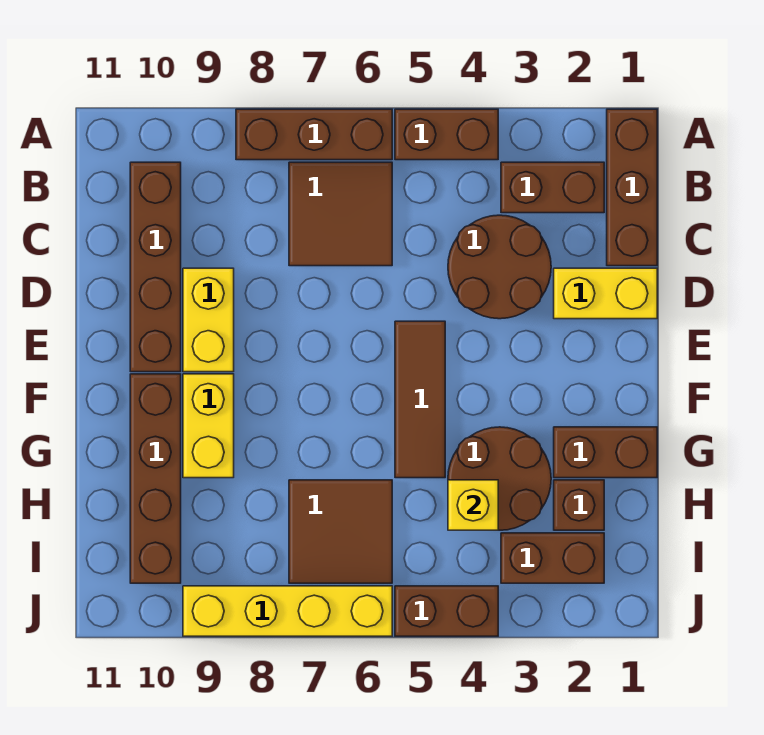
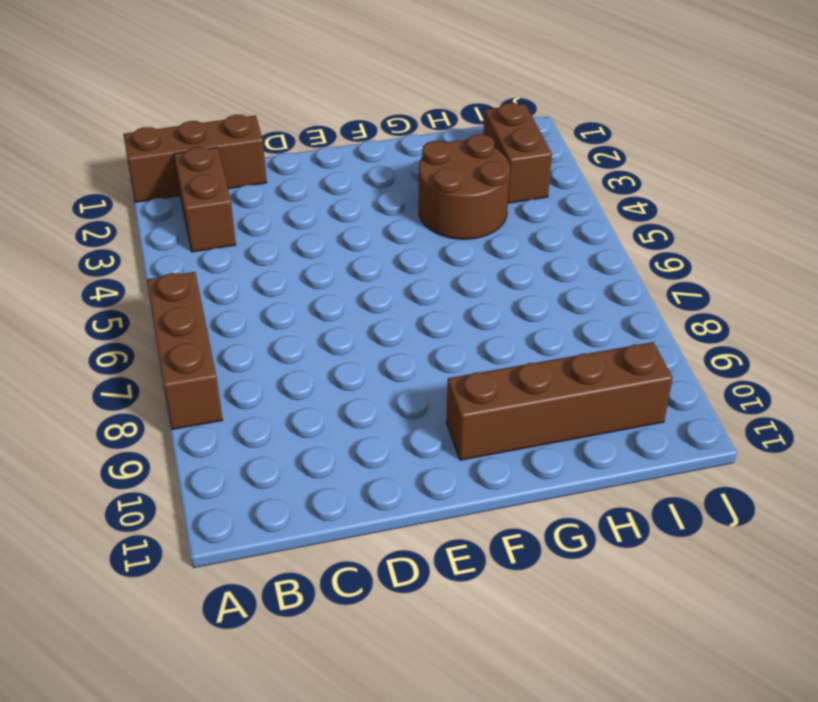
none -> brown brick A4:A5 level 1
none -> brown tile B6:C7 level 1
none -> brown brick B10:E10 level 1

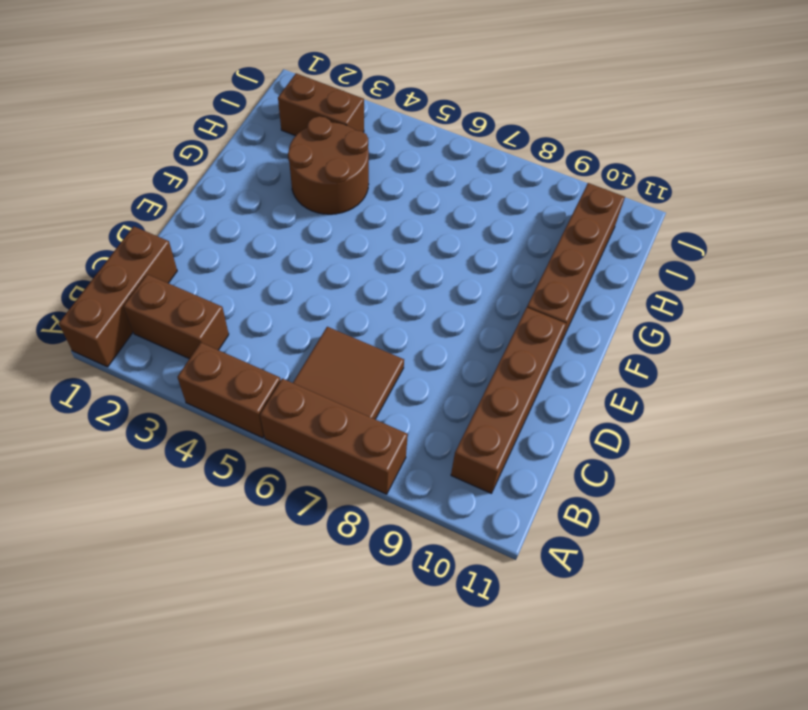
none -> brown round brick C3:D4 level 1
none -> yellow brick D1:D2 level 1
none -> yellow brick D9:E9 level 1

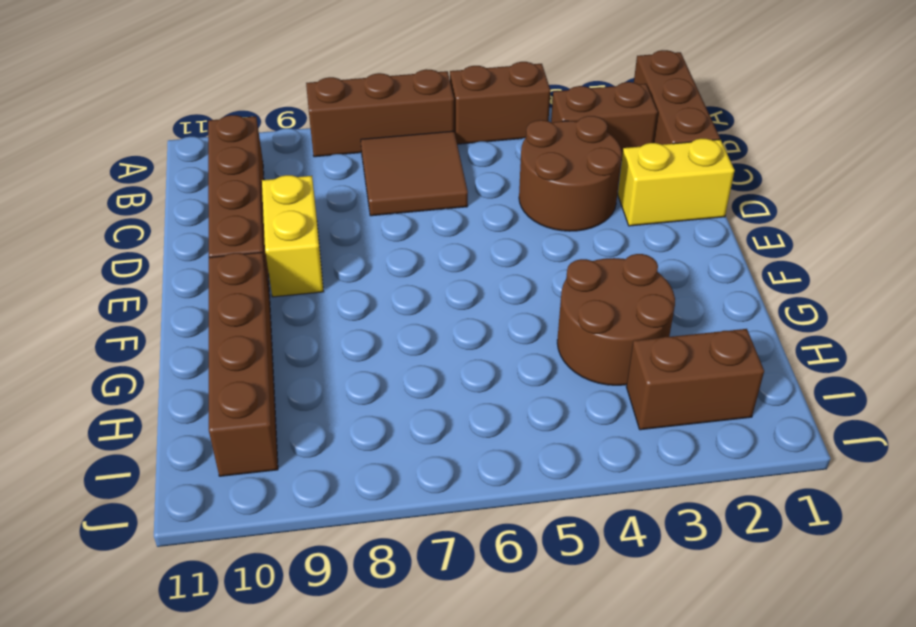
none -> brown tile E5:G5 level 1
none -> yellow brick F9:G9 level 1
none -> brown brick G1:G2 level 1

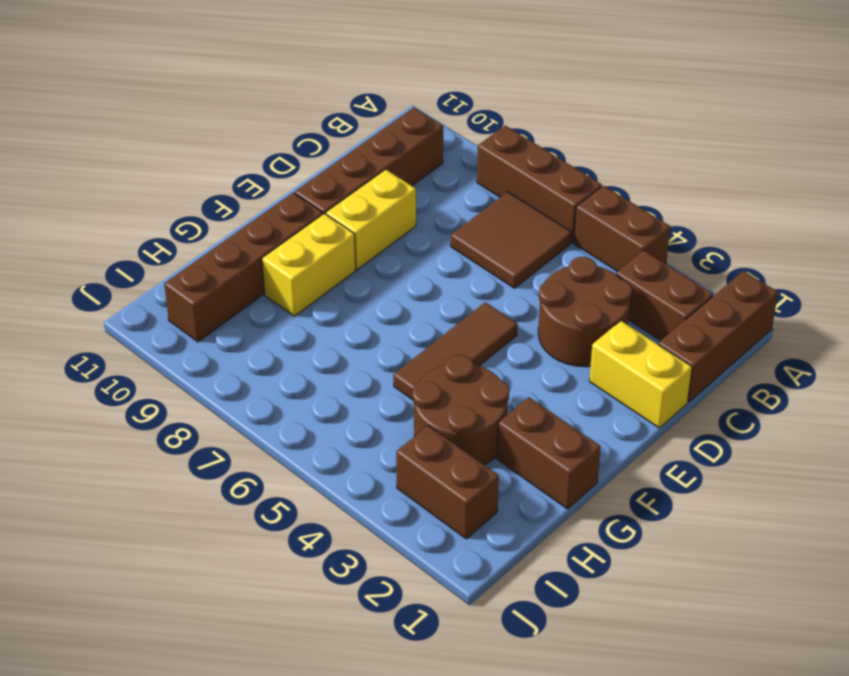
none -> brown brick H2 level 1
none -> brown tile H6:I7 level 1
none -> brown brick J4:J5 level 1

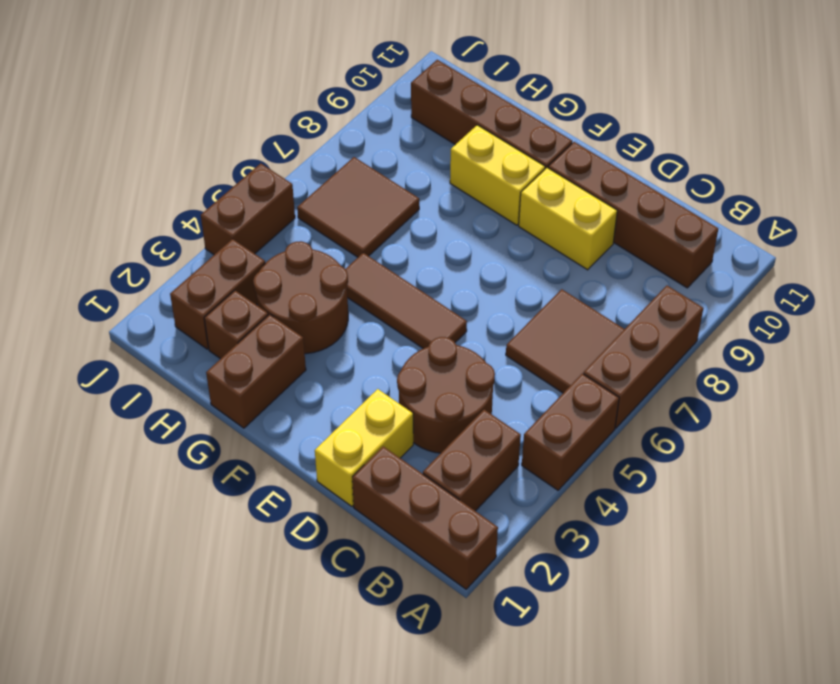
none -> yellow brick J6:J9 level 1
none -> yellow brick H4 level 2

